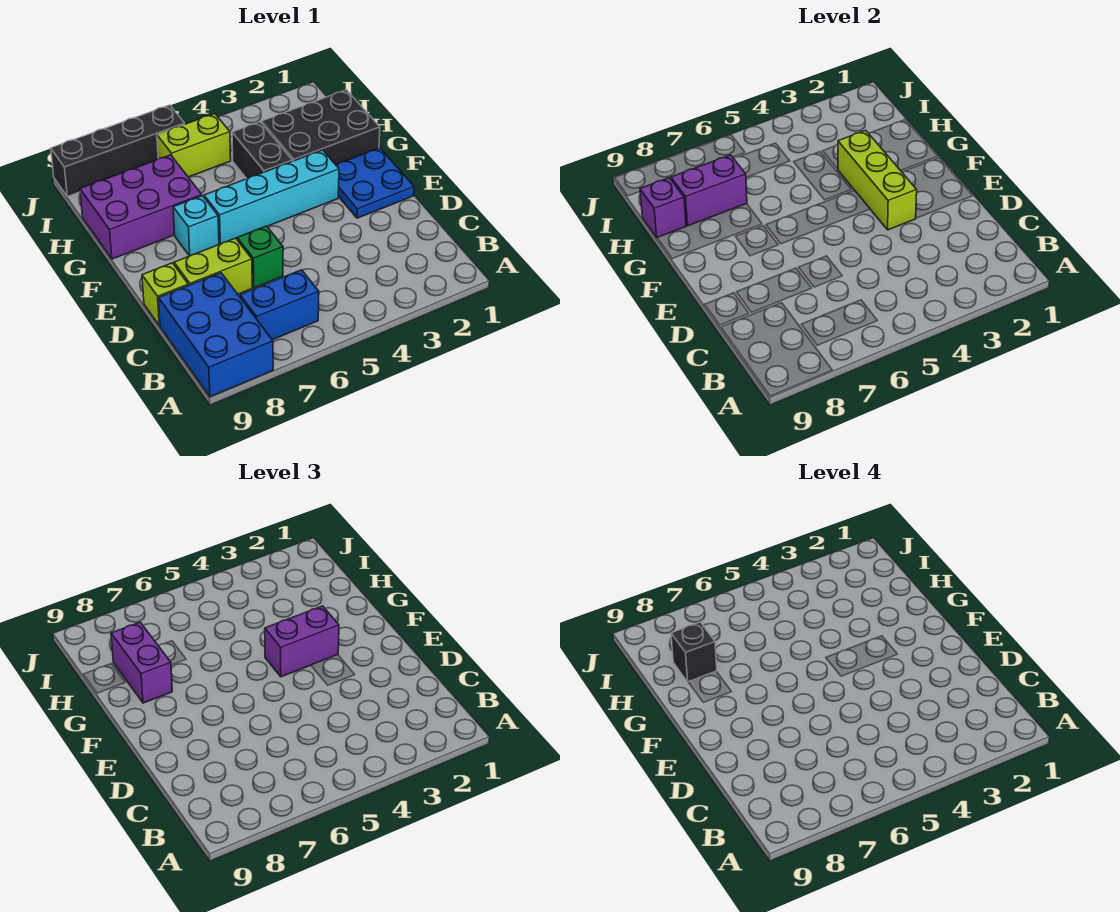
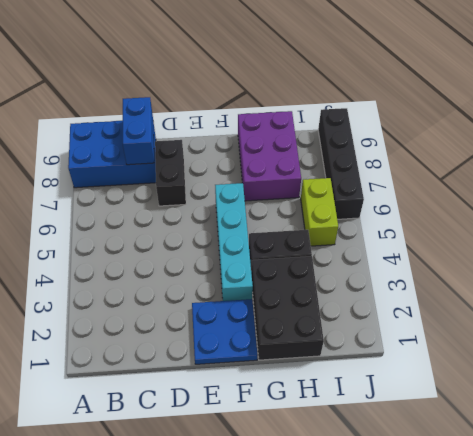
blue brick C8:C9 level 2 -> blue brick B6:B7 level 1
black brick D7:D8 level 1 -> lime brick D7:D8 level 1
none -> green brick D6 level 1
none -> lime brick D9 level 1
none -> cyan brick F7 level 1

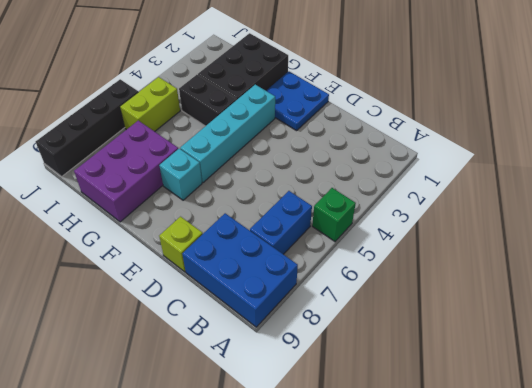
green brick A5 level 1 -> green brick D6 level 1
none -> lime brick D7:D8 level 1
none -> lime brick E3:G3 level 2
none -> purple brick H7:H8 level 2

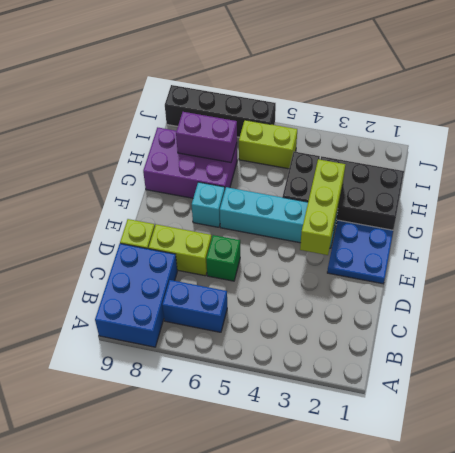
none -> purple brick H9 level 2
none -> purple brick F3:F4 level 3
none -> purple brick G8:H8 level 3

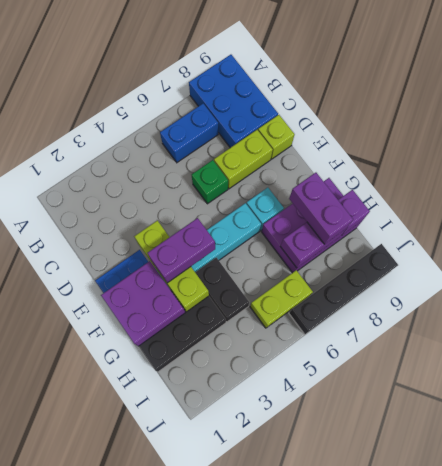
purple brick F1:G2 level 2 -> none
none -> black brick H8 level 4

